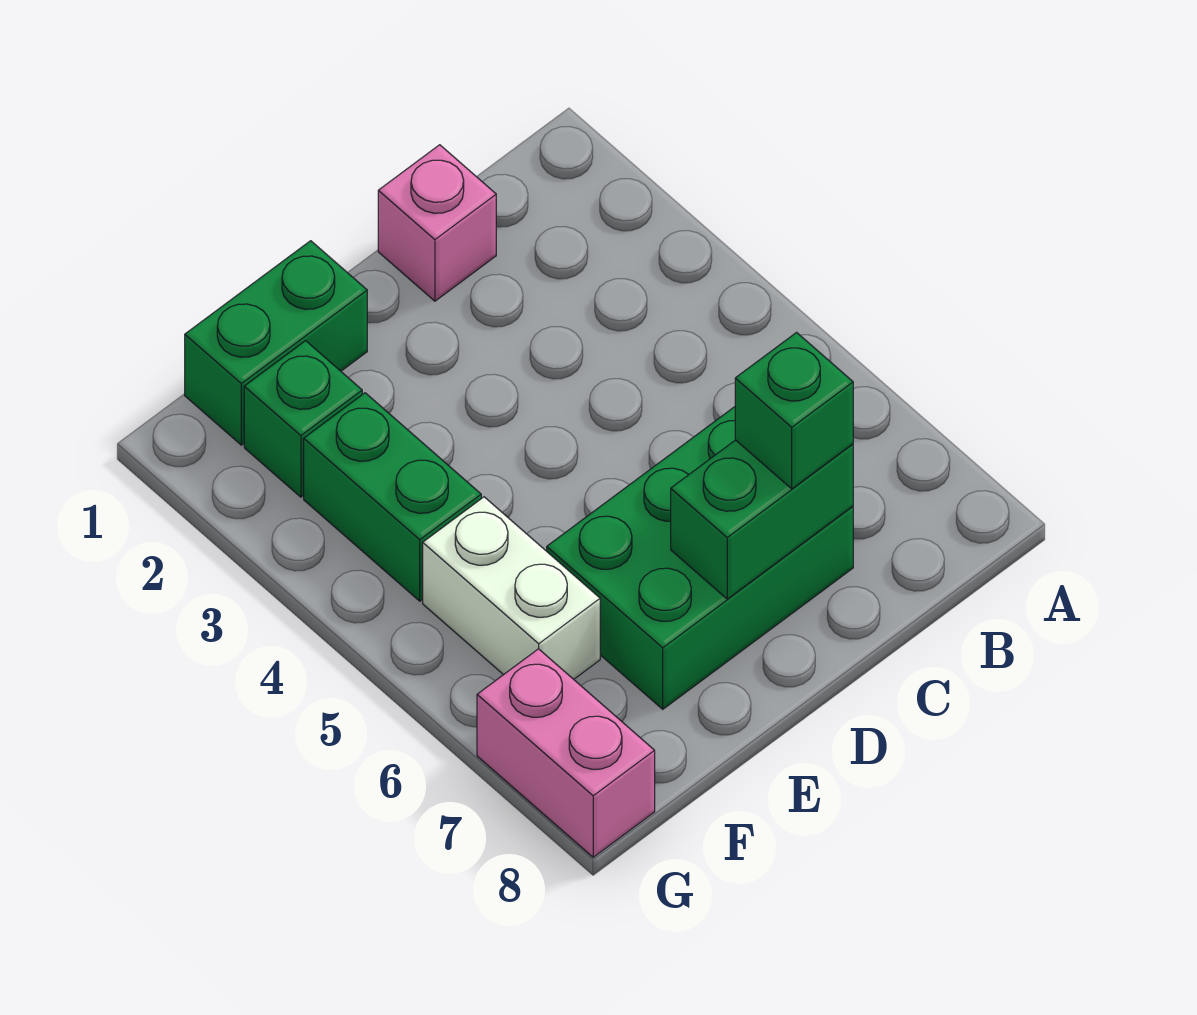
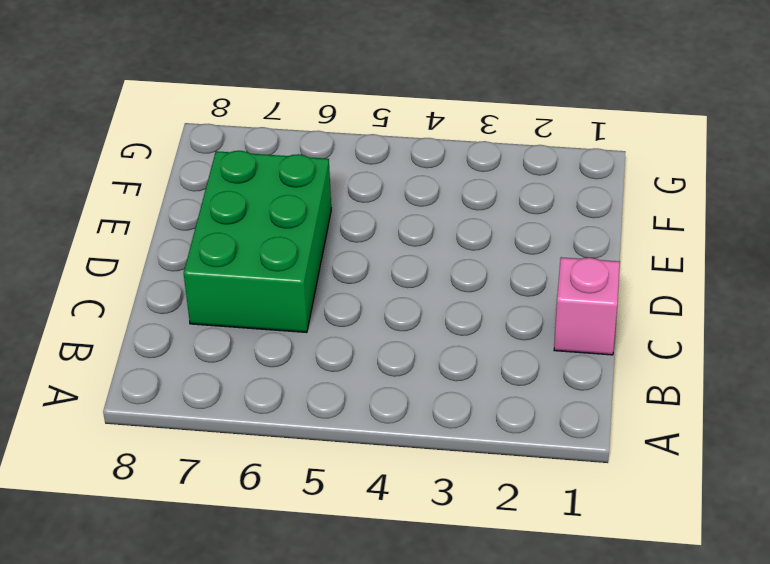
none -> green brick E1:F1 level 1
none -> green brick F2 level 1

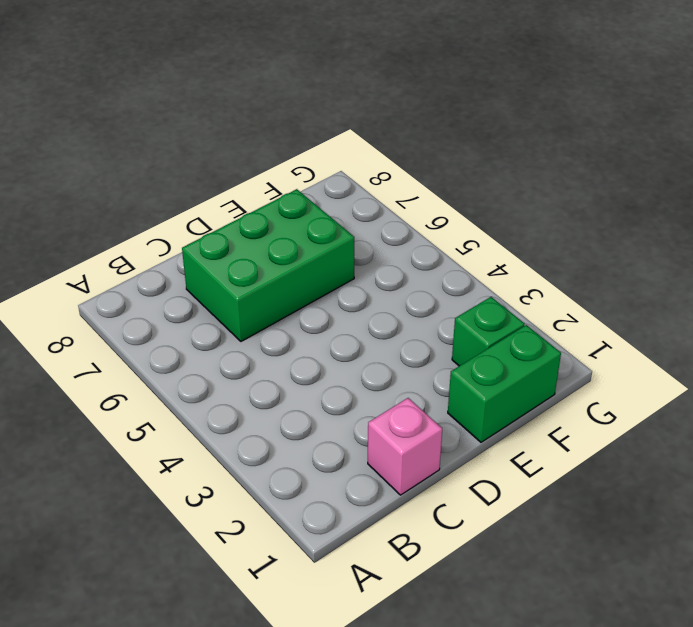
none -> green brick F3:F4 level 1
none -> white brick F5:F6 level 1

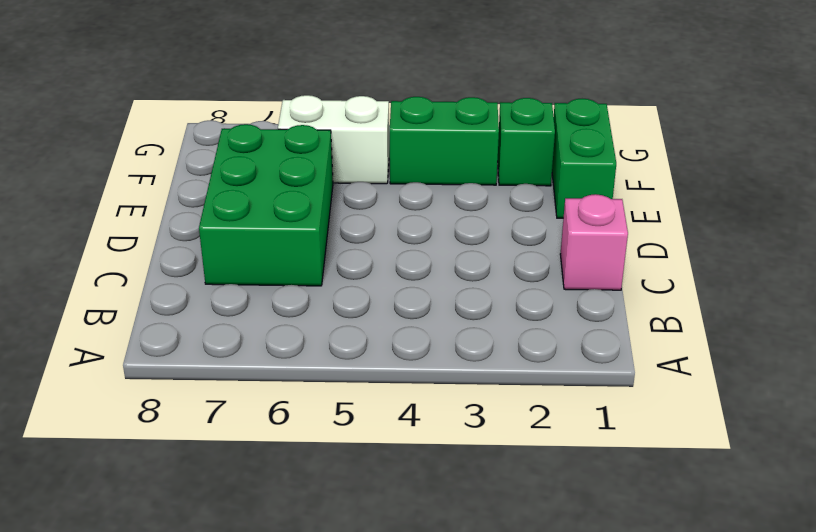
none -> pink brick G7:G8 level 1
none -> green brick C7:D7 level 2

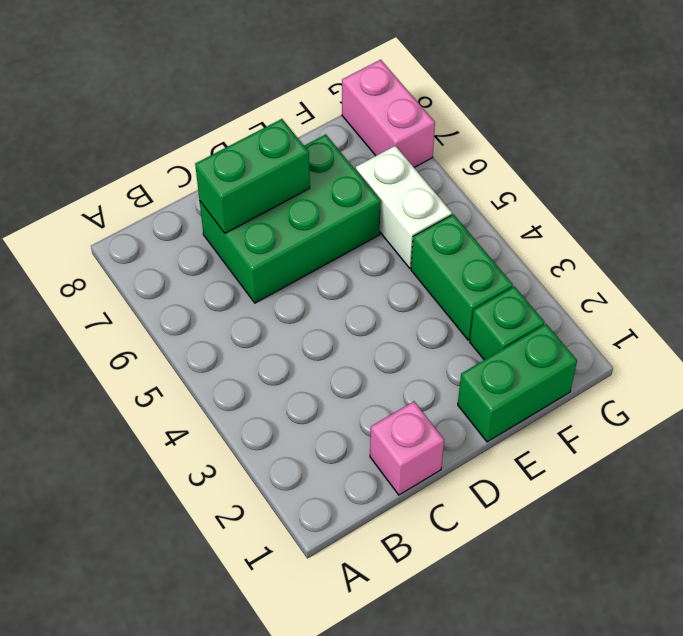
none -> green brick C7 level 3

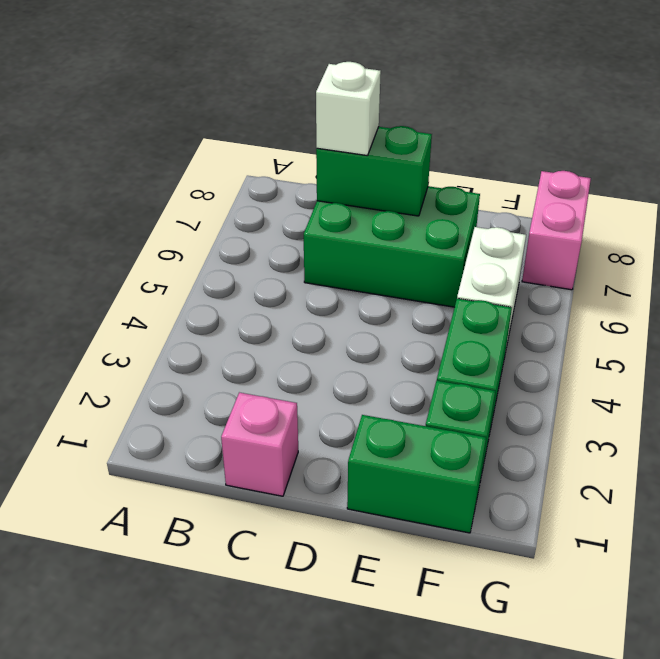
white brick C7 level 3 -> green brick C7 level 3

